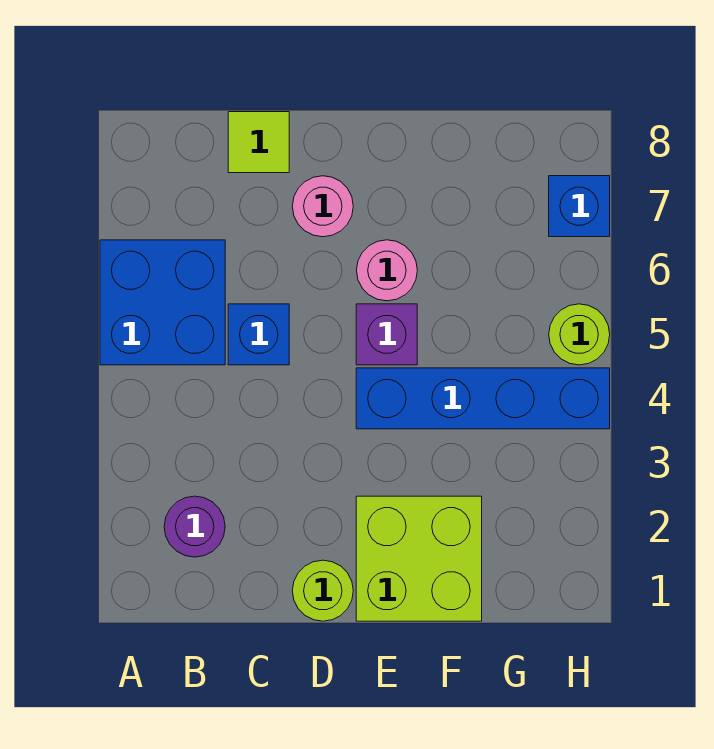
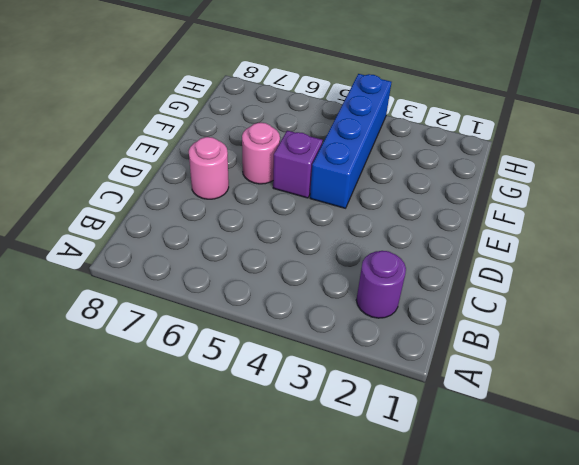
none -> blue brick A5:B6 level 1
none -> blue brick C5 level 1
none -> lime tile C8 level 1

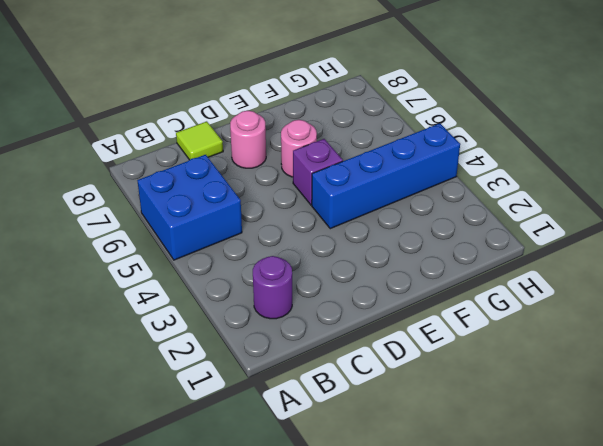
none -> blue brick C5 level 1
none -> lime round brick D1 level 1
none -> lime brick E1:F2 level 1

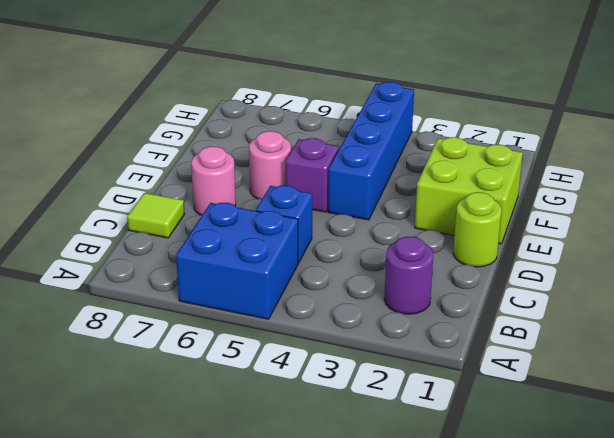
none -> lime round brick H5 level 1
none -> blue brick H7 level 1

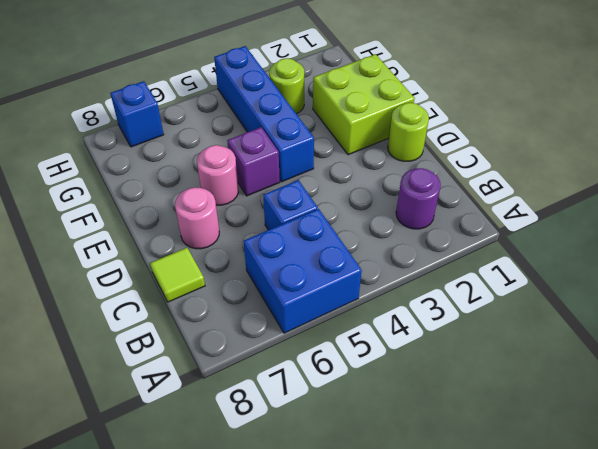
lime round brick G3 level 1 -> lime round brick H5 level 1

